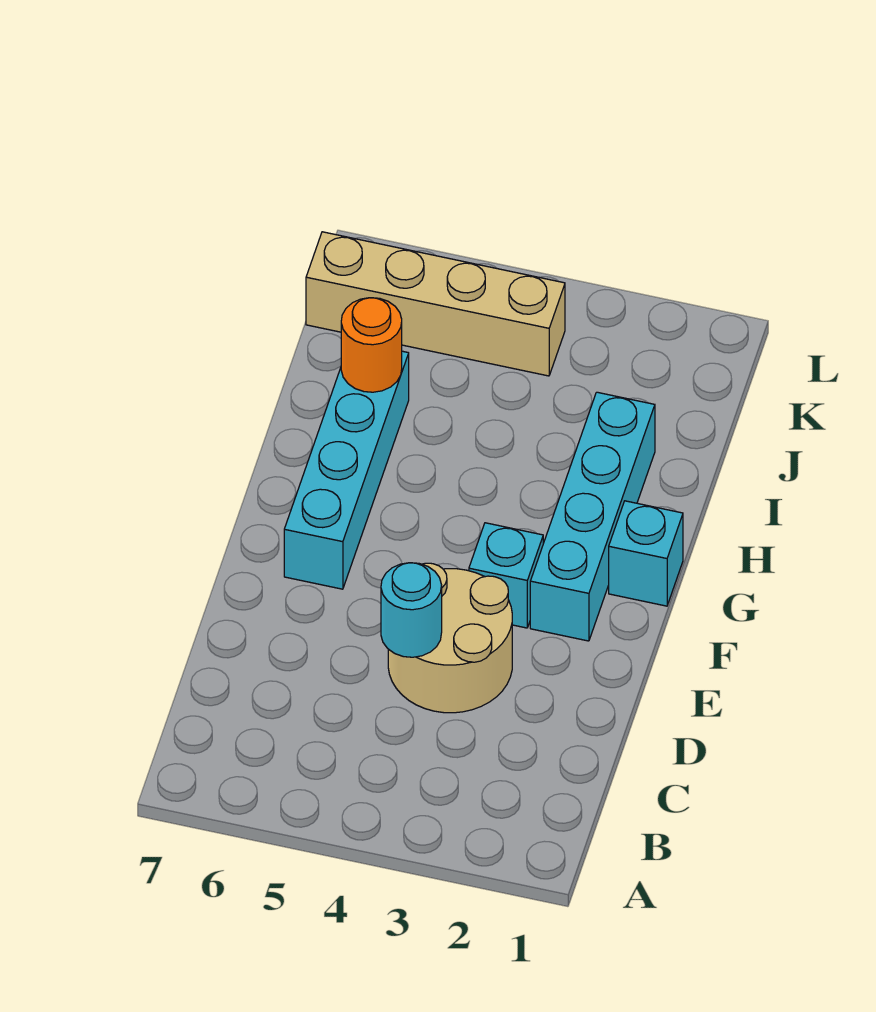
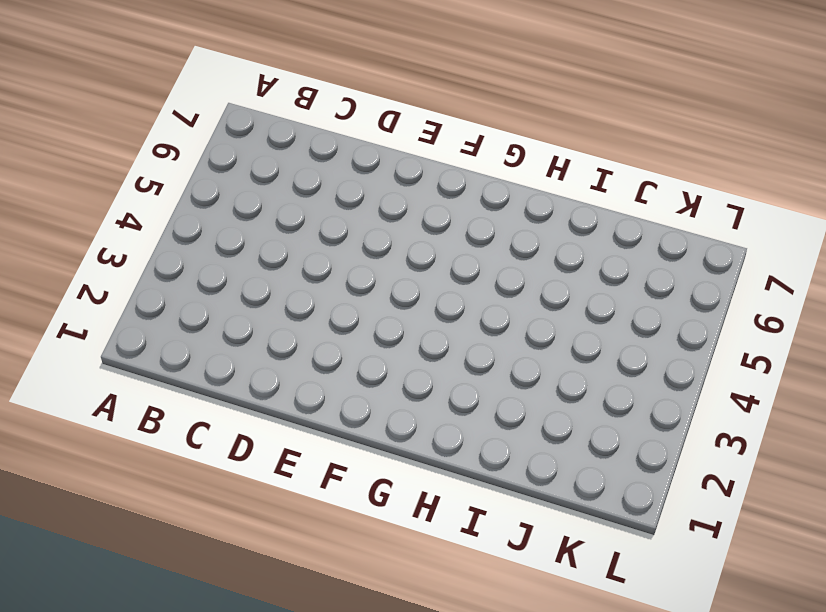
none -> tan round brick D3:E4 level 1
none -> cyan brick F2:I2 level 1

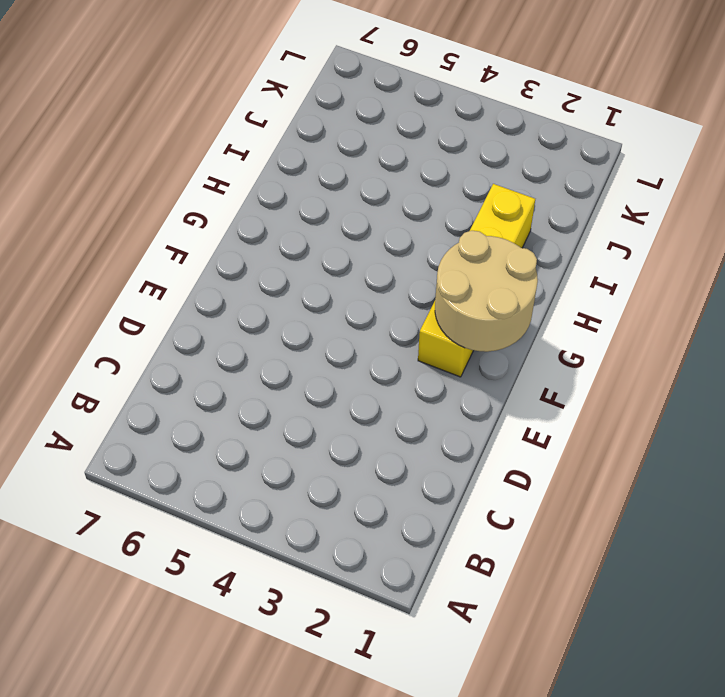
tan round brick F1:G2 level 2 -> tan round brick D3:E4 level 1
yellow brick F2:I2 level 1 -> cyan brick F2:I2 level 1
none -> cyan brick F3 level 1
none -> cyan brick F6:I6 level 1

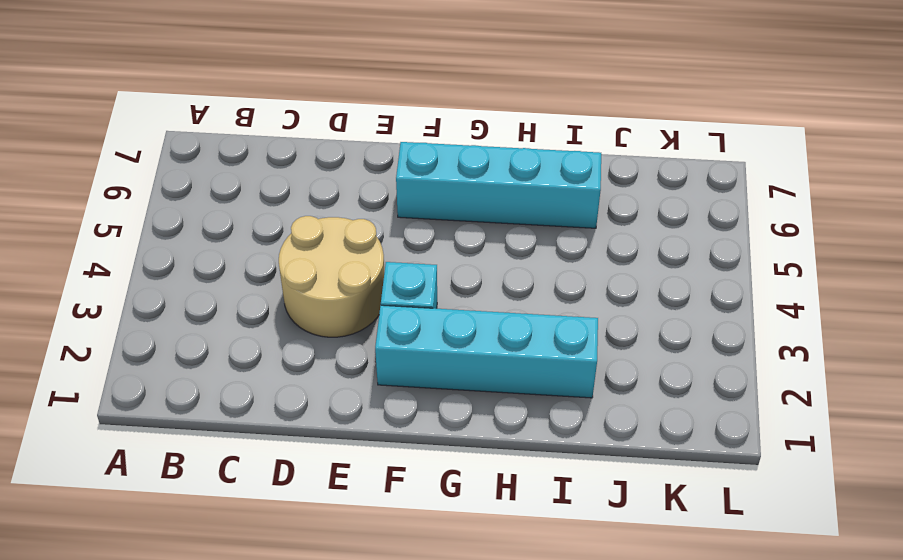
none -> cyan brick G1 level 1
none -> tan brick K4:K7 level 1

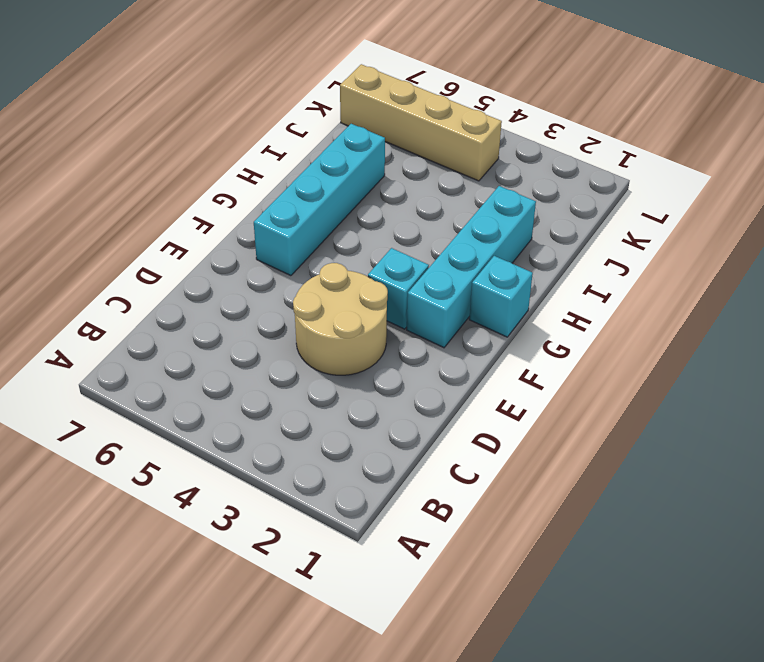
none -> cyan round brick D4 level 2
none -> orange round brick I6 level 2

